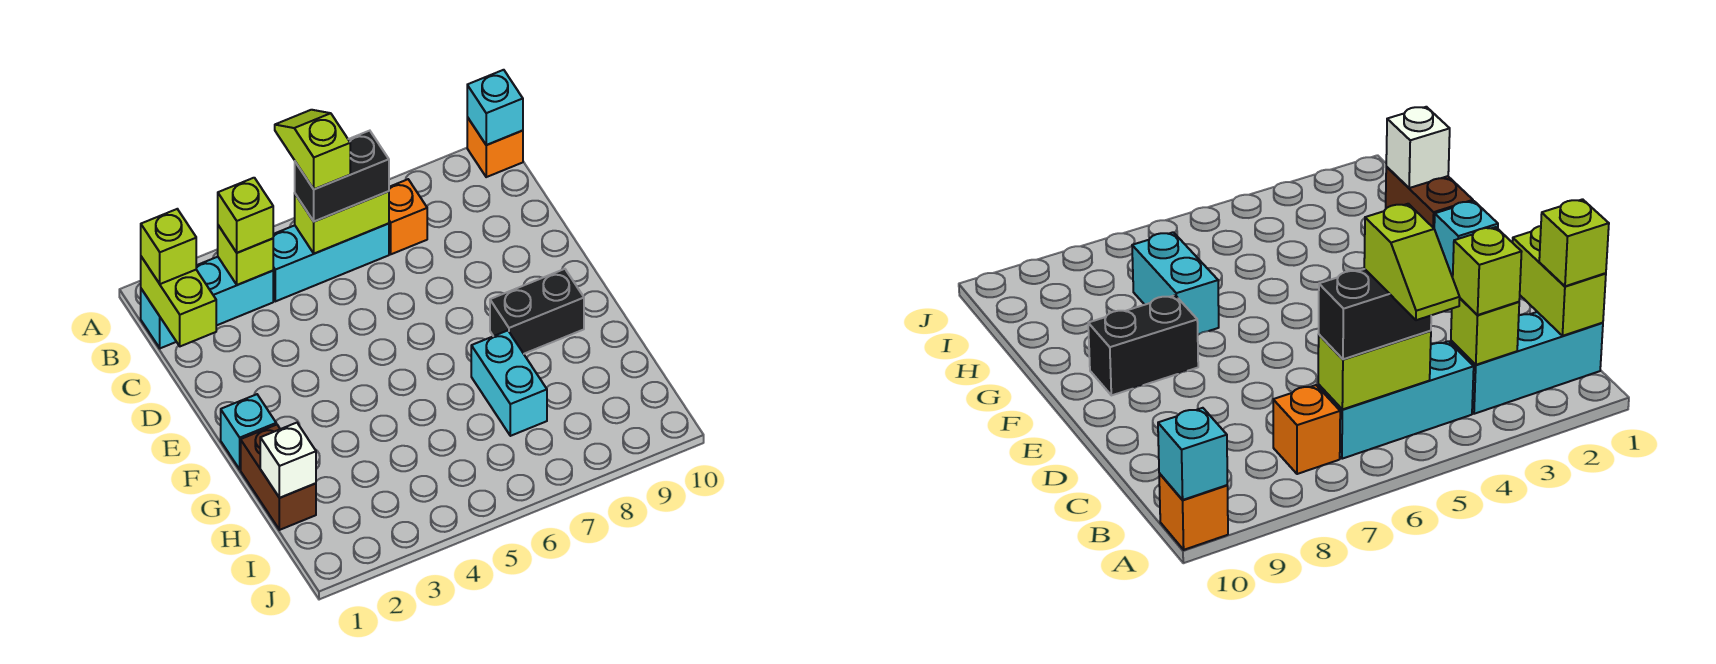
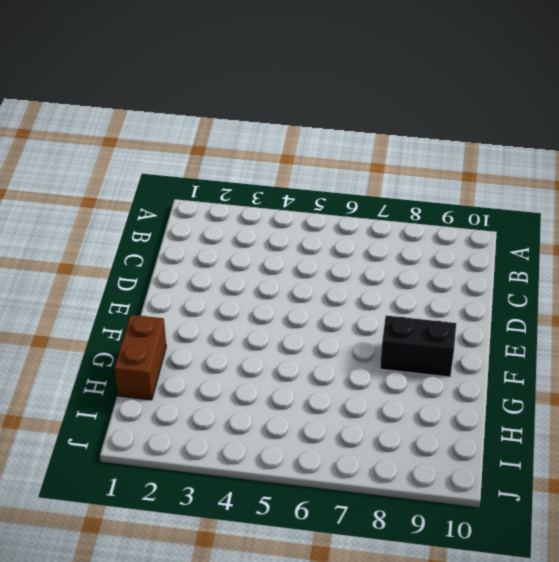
none -> orange brick A10 level 1
none -> cyan brick B1:B3 level 1
none -> cyan brick B4:B6 level 1

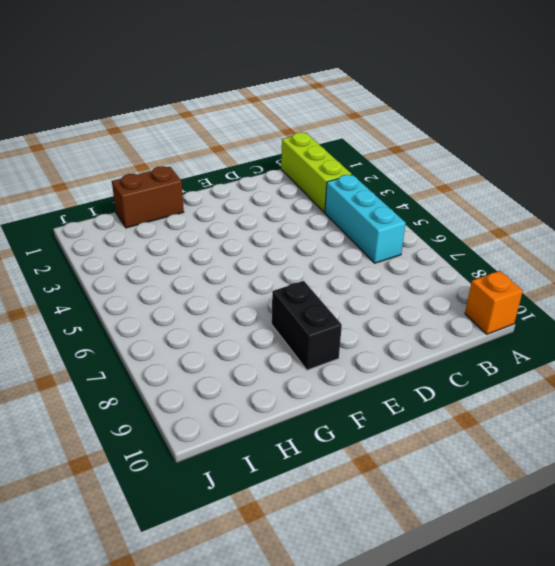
lime brick B1:B3 level 1 -> cyan brick B1:B3 level 1
none -> orange brick B7 level 1
none -> cyan brick F1 level 1
none -> cyan brick G7:H7 level 1

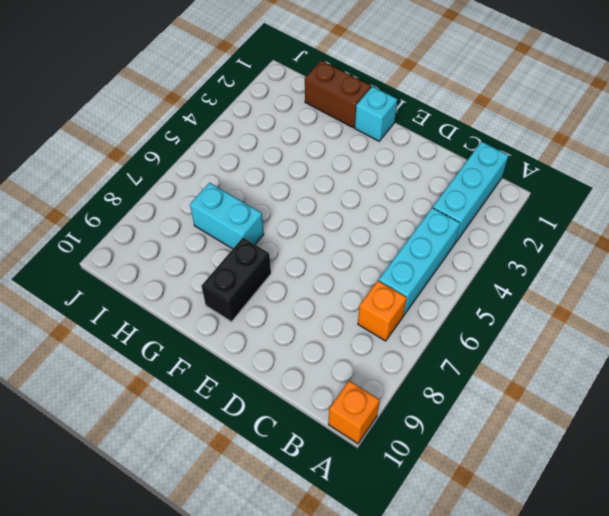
none -> cyan brick A10 level 2
none -> lime brick B1:C1 level 2
none -> lime brick B3 level 2

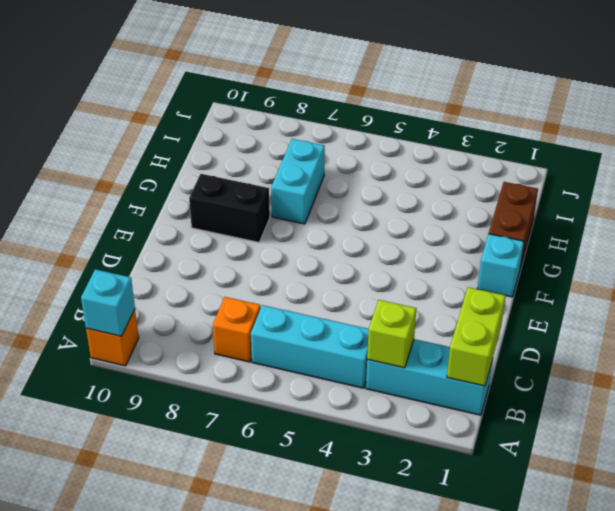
none -> lime brick B5:B6 level 2
none -> white brick H1 level 2
none -> lime brick B1 level 3

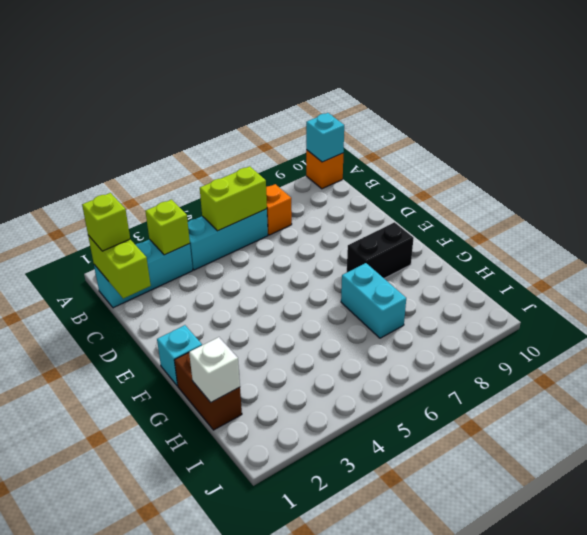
none -> lime brick B3 level 3
none -> black brick B5:B6 level 3
none -> lime slope A5:B5 level 4 top B

